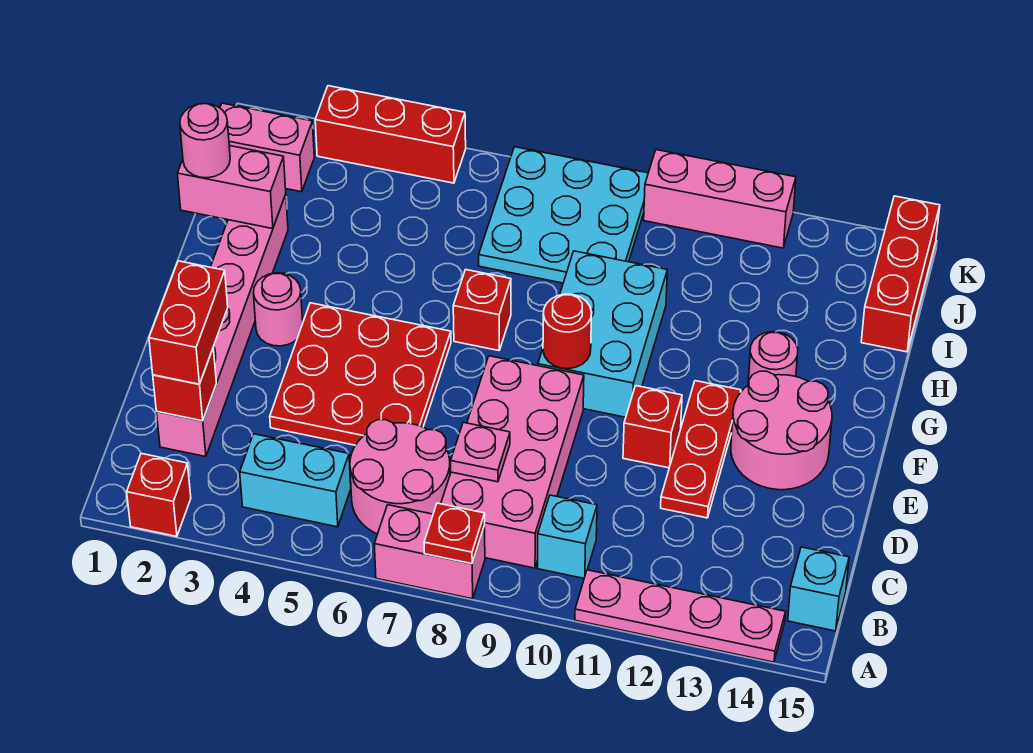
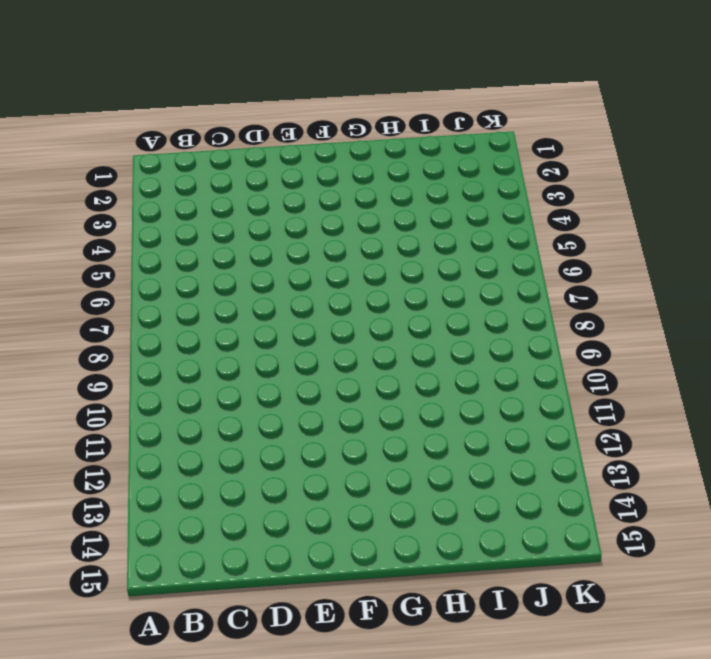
none -> red brick A2 level 1
none -> pink brick A7:A8 level 1
none -> pink plate A11:A14 level 1

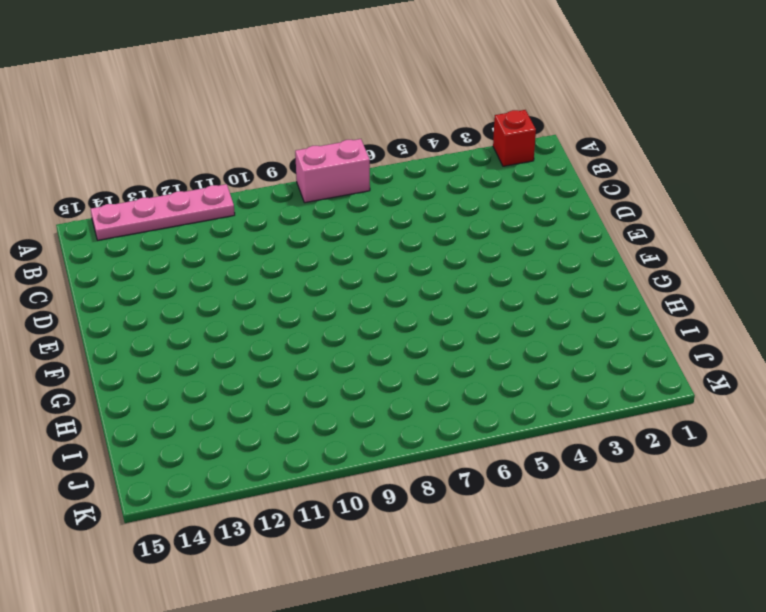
none -> cyan brick B4:B5 level 1
none -> pink round brick B6:C7 level 1
none -> pink brick B8:E9 level 1

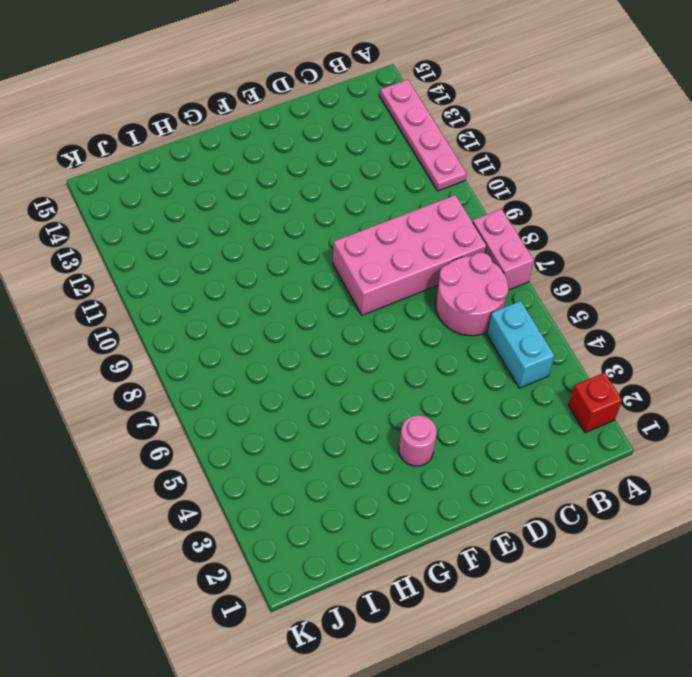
none -> cyan brick B10 level 1
none -> cyan brick B15 level 1
none -> pink brick C2:H2 level 1

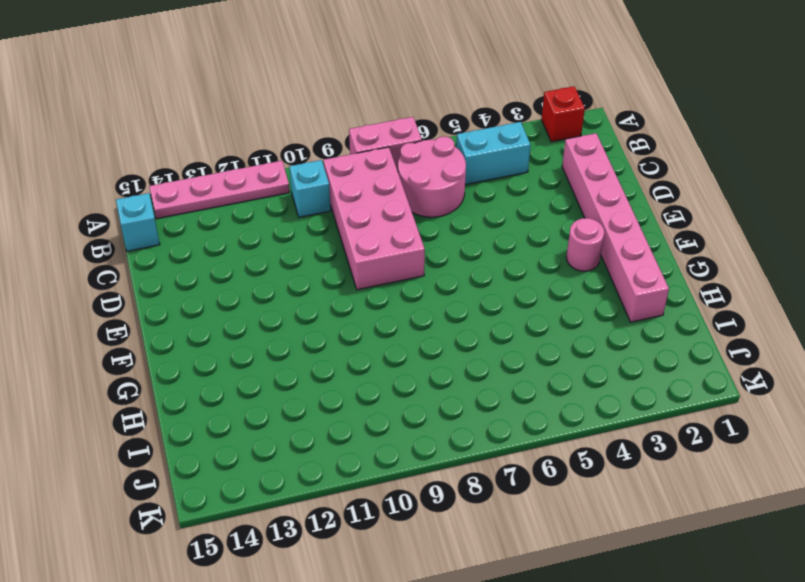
none -> red plate D4:F6 level 1
none -> red plate D12:F12 level 1
none -> red brick E11 level 1

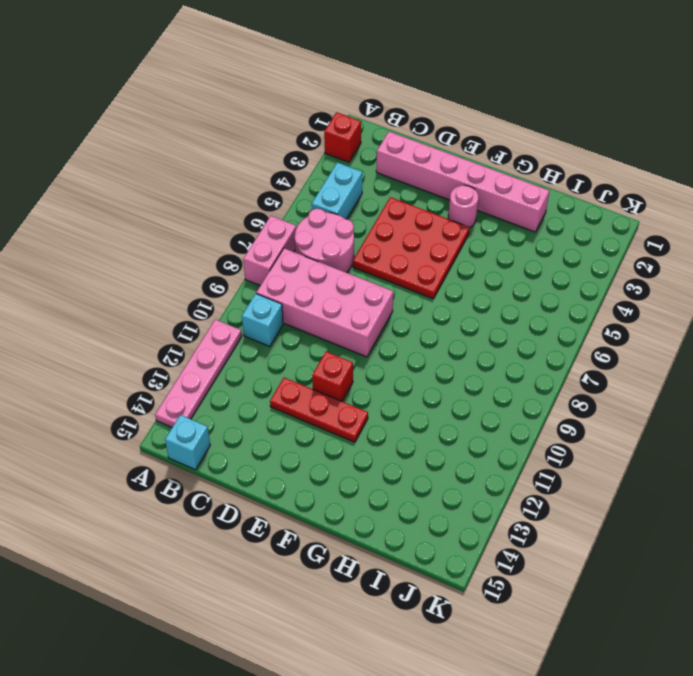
none -> pink round brick E13:F14 level 1
none -> cyan brick F9:H10 level 1
none -> red brick G7 level 1

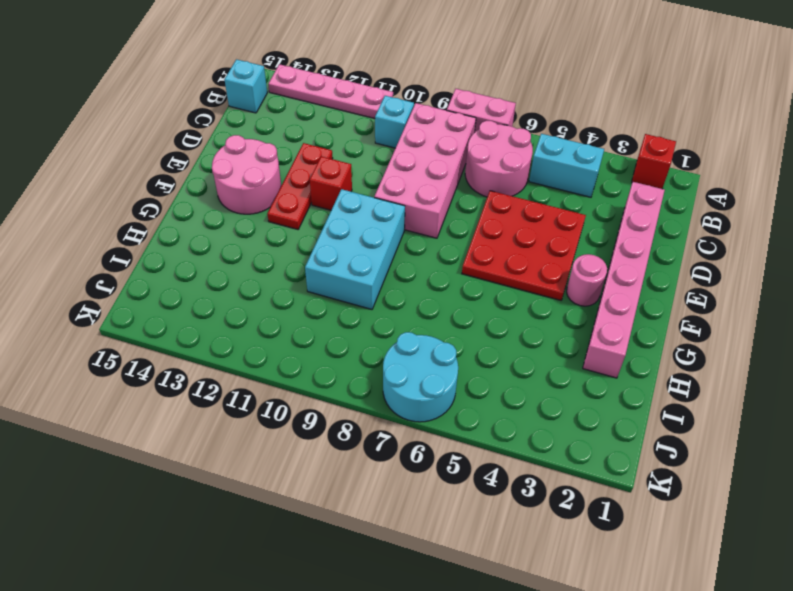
cyan round brick J6:K7 level 1 -> cyan plate I7:K9 level 1
none -> red brick G7 level 1
none -> pink round brick G13 level 1
none -> red brick I15:K15 level 1

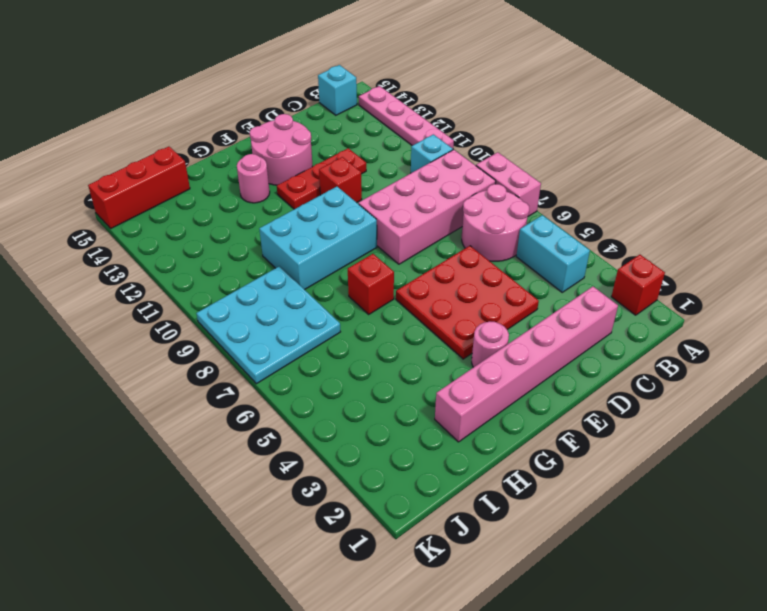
none -> pink brick J1:J2 level 1
none -> red brick K3:K5 level 1
none -> pink brick K10:K12 level 1

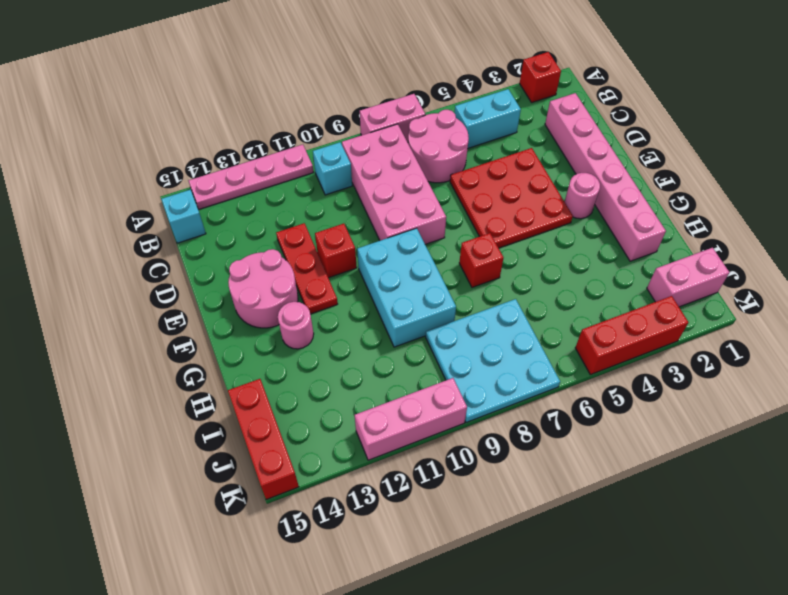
none -> red plate A8 level 2
none -> red brick C2 level 2
none -> pink plate C8 level 2

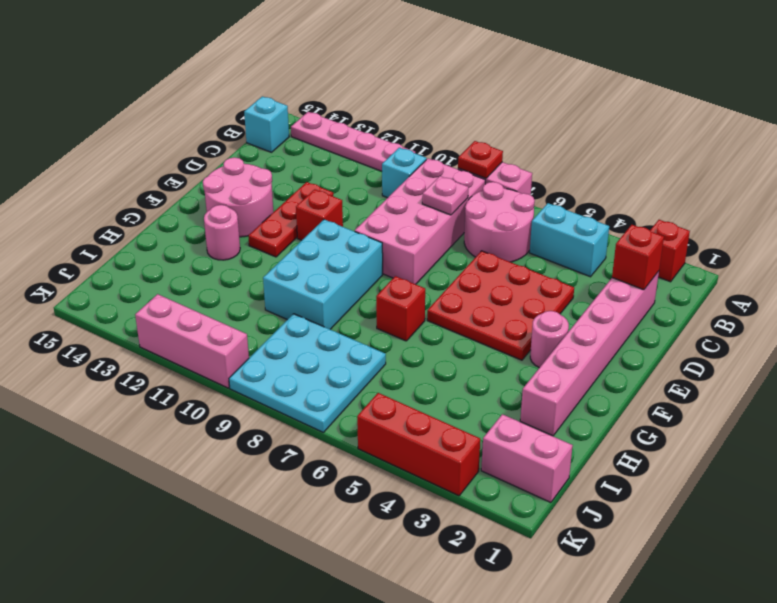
none -> red brick I15:K15 level 1
none -> red round brick F9 level 2
none -> pink brick H1:H2 level 2

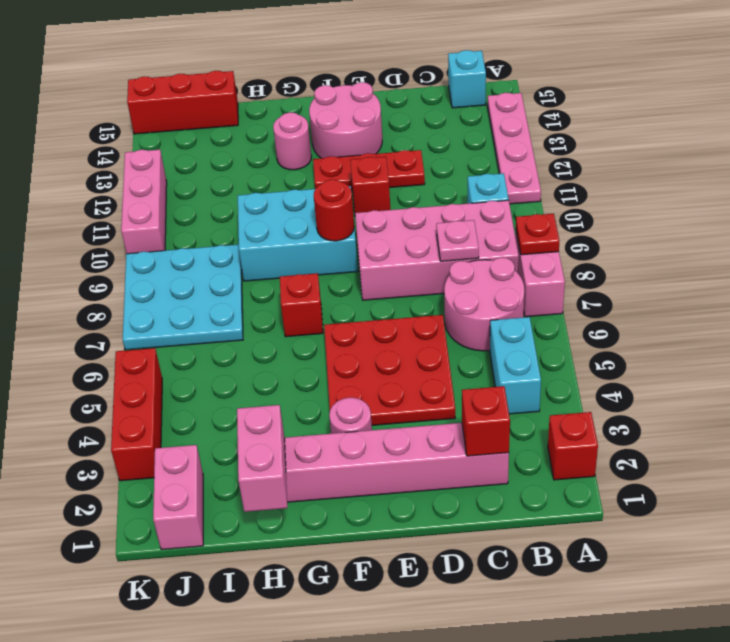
none -> red brick C2:D2 level 3
none -> pink round brick H1 level 3

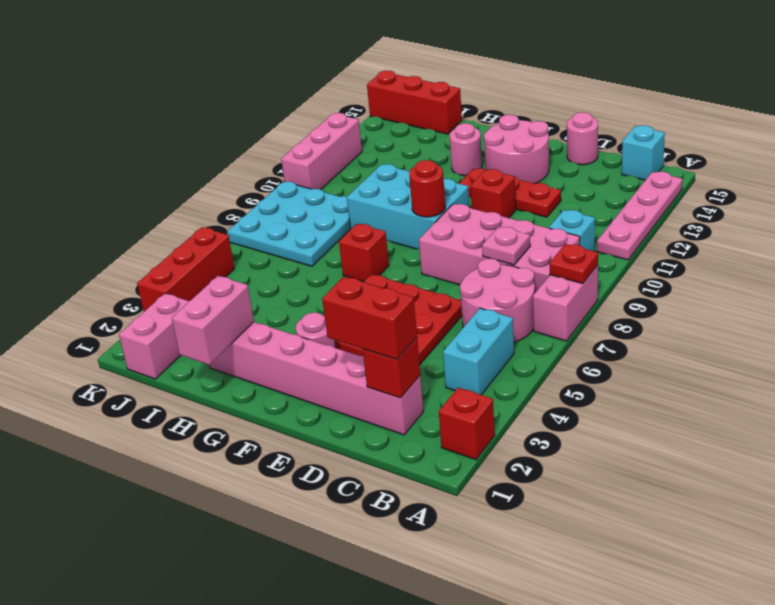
pink round brick D15 level 1 -> pink round brick H1 level 3

